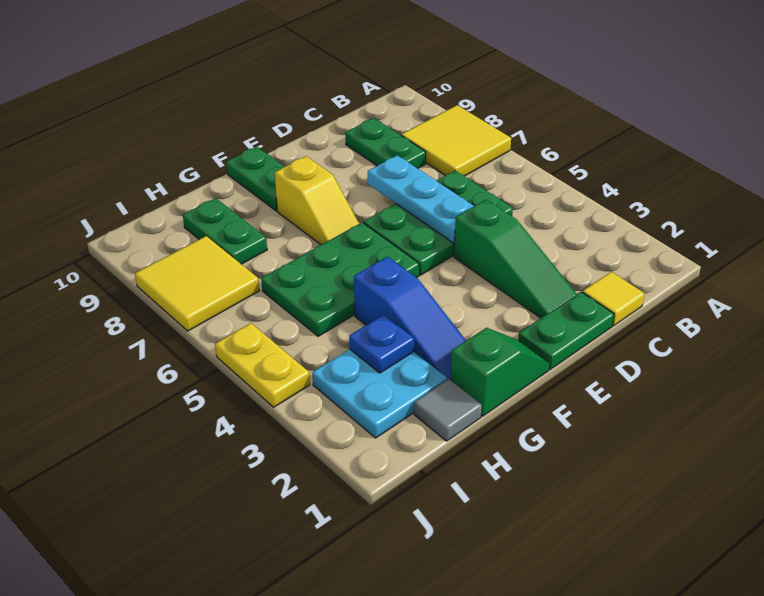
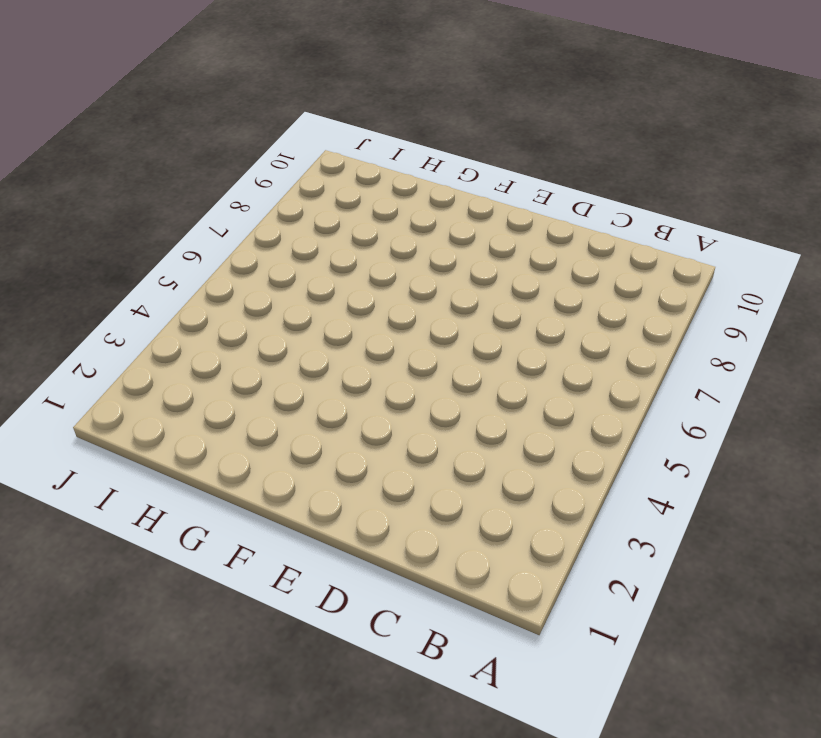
none -> yellow tile A7:B8 level 1
none -> yellow tile C1 level 1
none -> green plate C5:E6 level 1

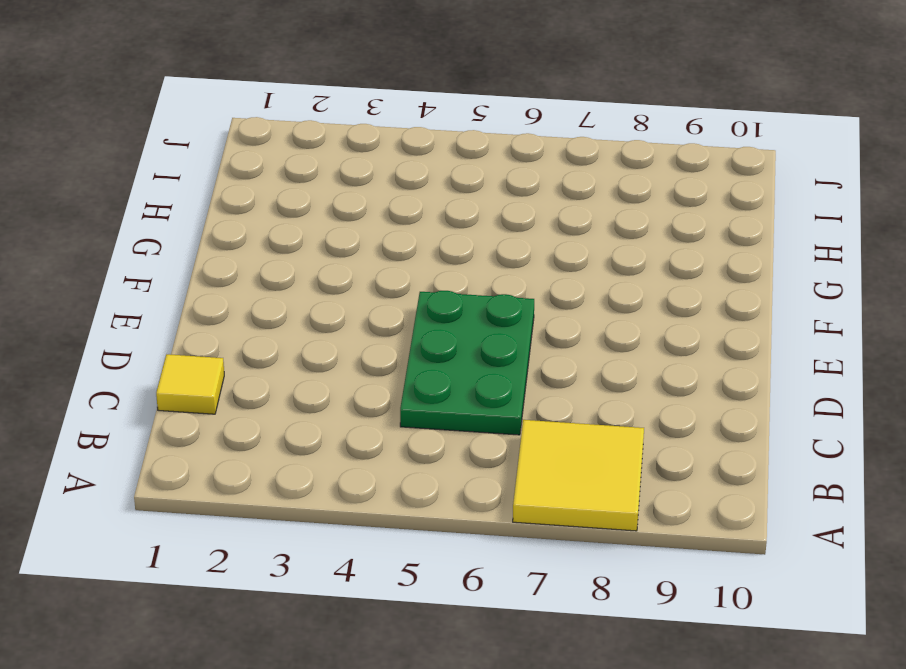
none -> green plate C8:C9 level 1
none -> green plate D1:E1 level 1
none -> green slope D2:D4 level 1 top 4

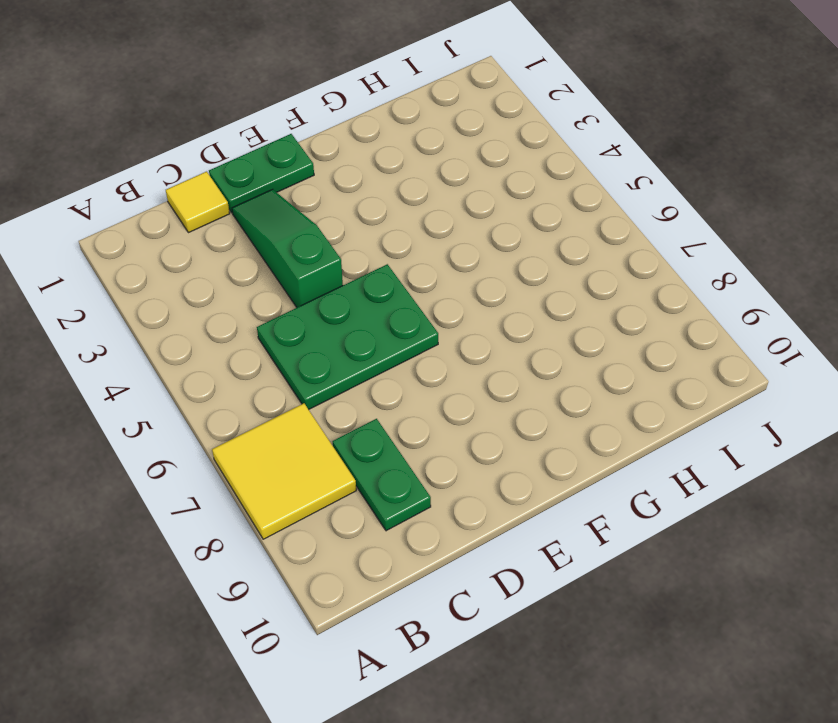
none -> green slope F1:G1 level 1 top G
none -> green plate F5:H6 level 1
none -> yellow slope F7:F8 level 1 top 8

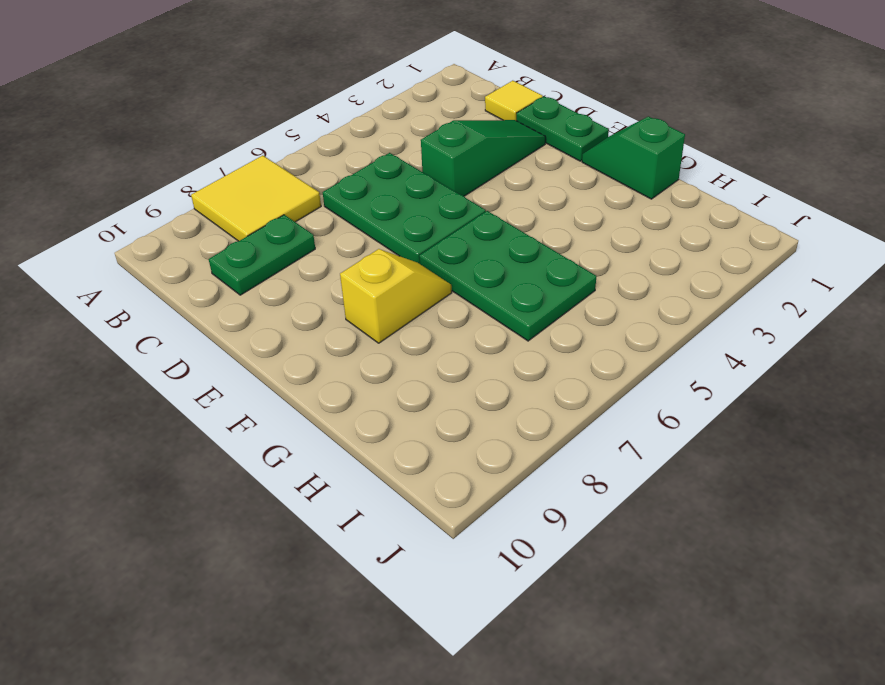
none -> green plate F9:F10 level 1
none -> blue slope G2:G4 level 1 top 4
none -> grey tile H1 level 1

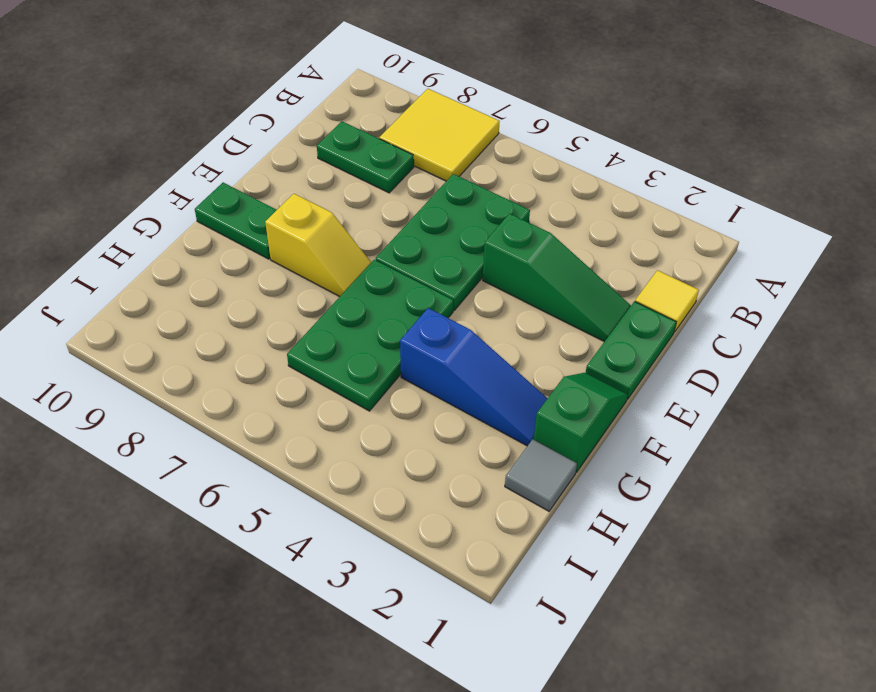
none -> cyan plate H2:I3 level 1
none -> green plate H8:H9 level 1
none -> yellow tile I7:J8 level 1

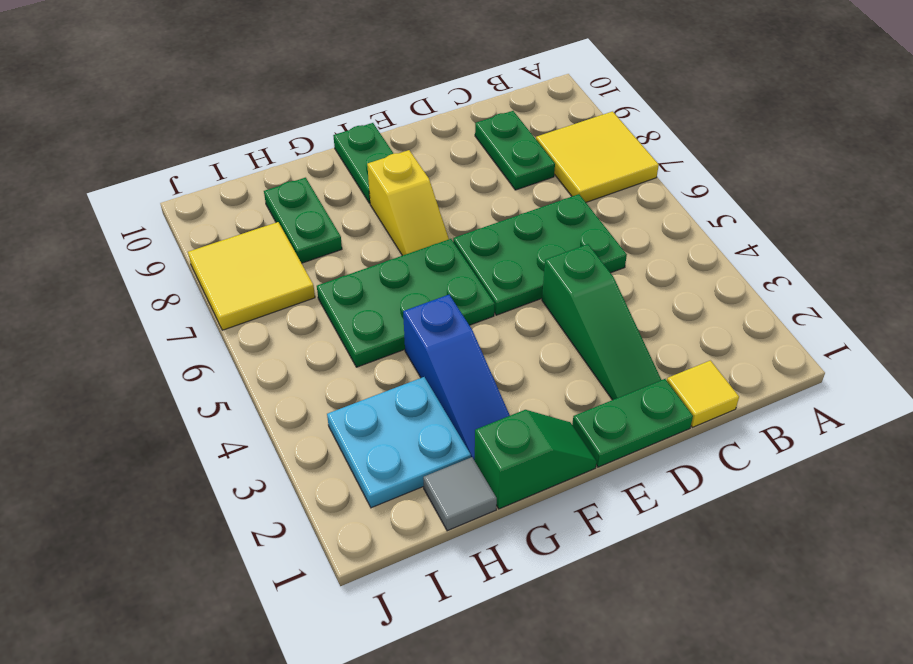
none -> yellow plate J4:J5 level 1
none -> cyan plate D5:D7 level 2
none -> blue plate H3 level 2

